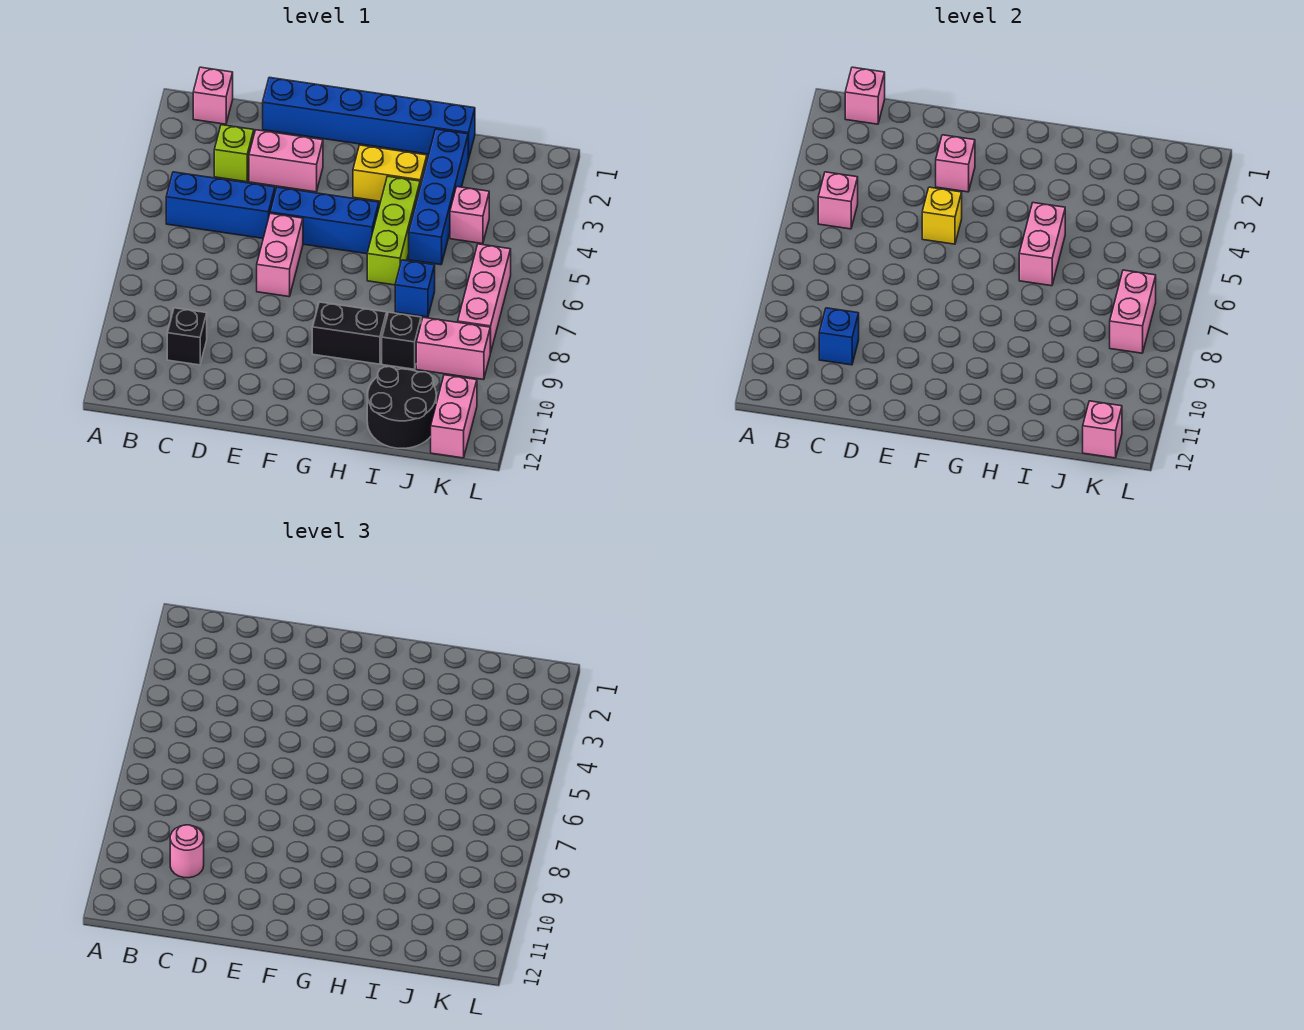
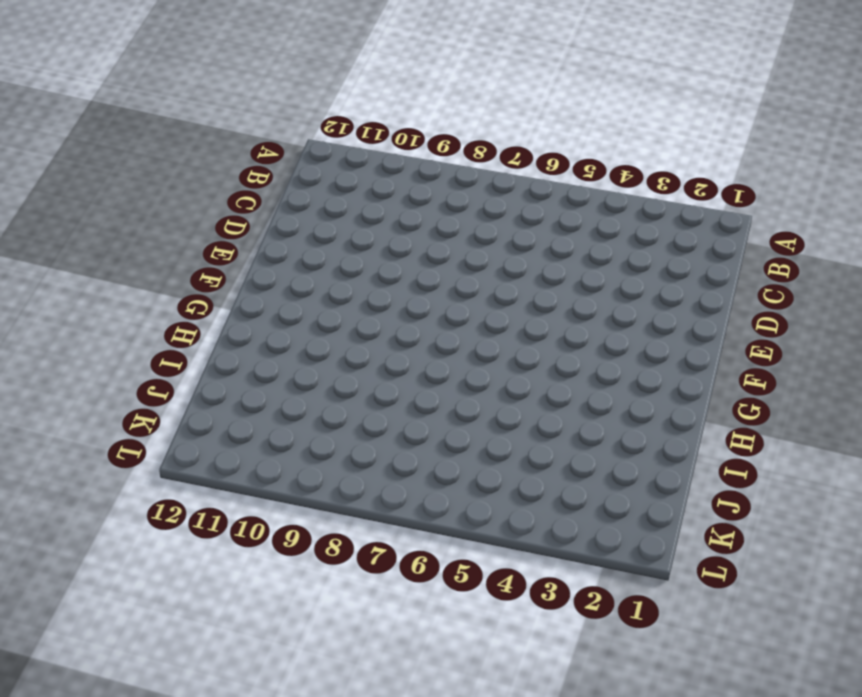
none -> pink brick B1 level 1
none -> blue brick B5:D5 level 1
none -> lime brick C3 level 1

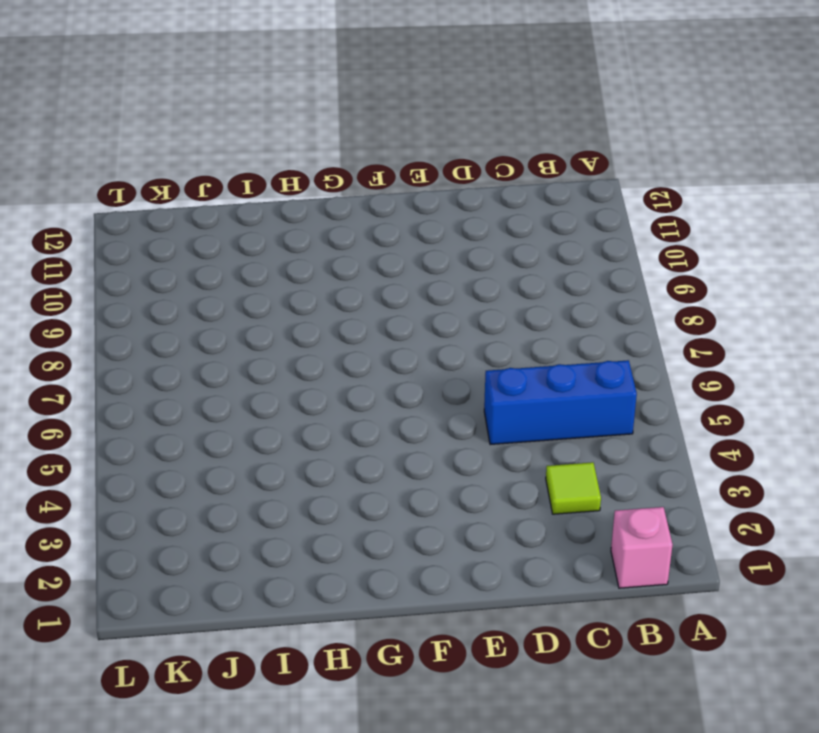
lime tile C3 level 1 -> lime brick C3 level 1
none -> black brick C10 level 1
none -> blue brick D1:I1 level 1
none -> pink brick D3:E3 level 1

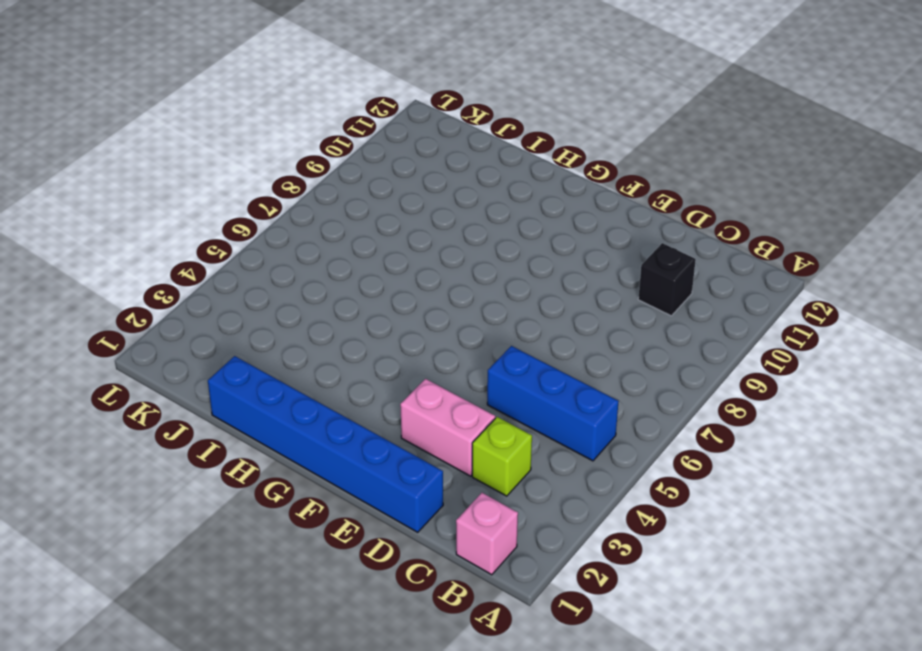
none -> blue brick E5:G5 level 1
none -> pink brick E6:E7 level 1
none -> yellow brick G3:H3 level 1

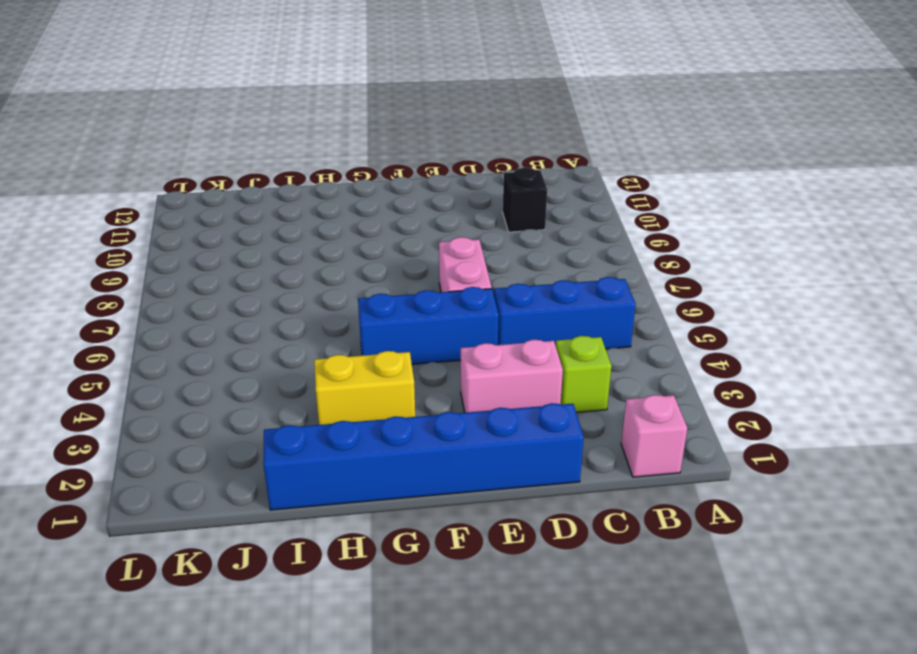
none -> black brick G9:H9 level 1
none -> lime brick H4:H6 level 1
none -> blue brick I2:I5 level 1

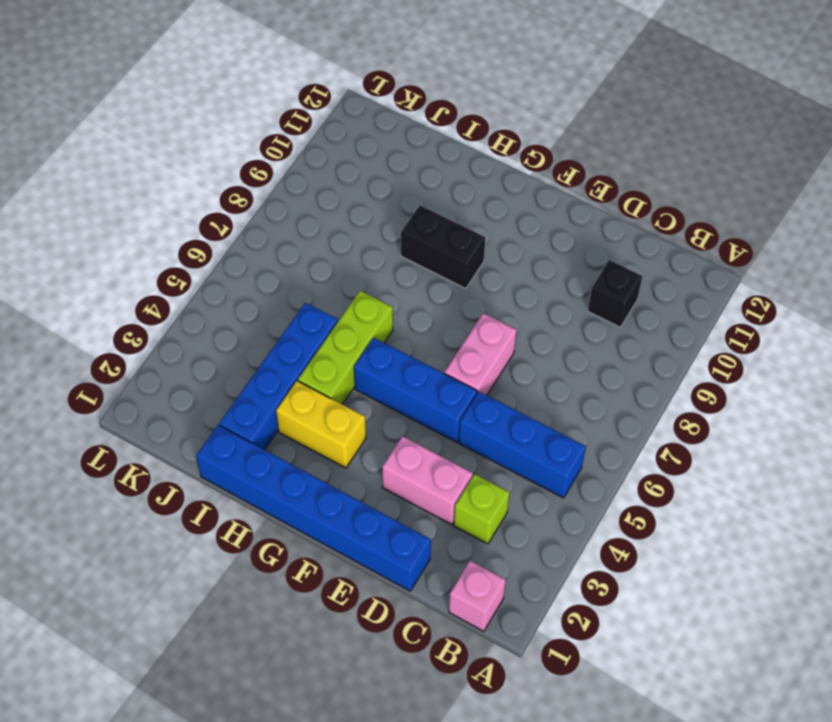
none -> blue brick I7 level 1
none -> black brick I9 level 1
none -> black round brick I11:J12 level 1

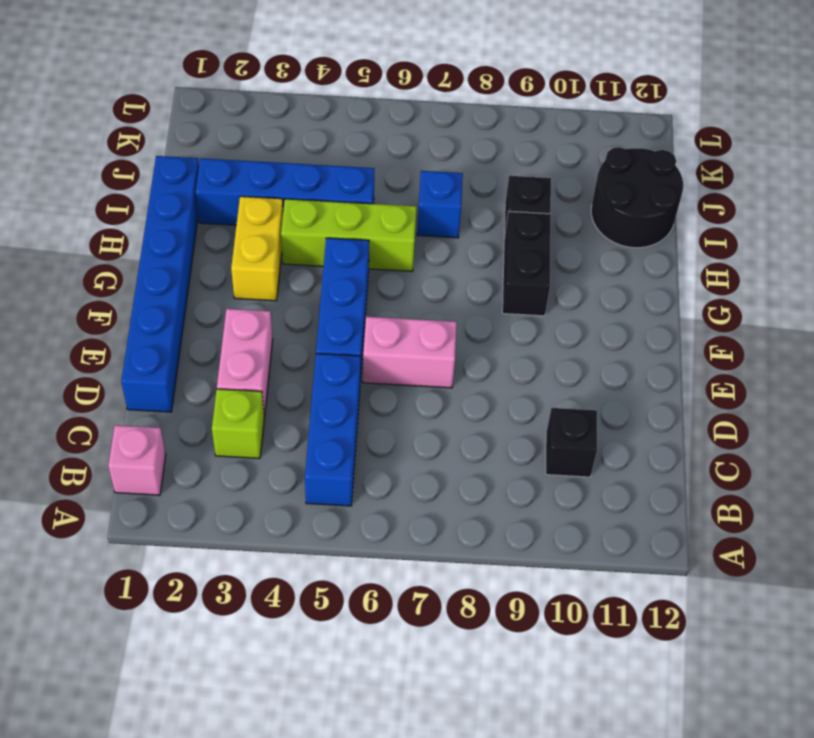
none -> pink brick J4 level 1
none -> pink brick J9:K9 level 1
none -> pink brick K6:K8 level 1

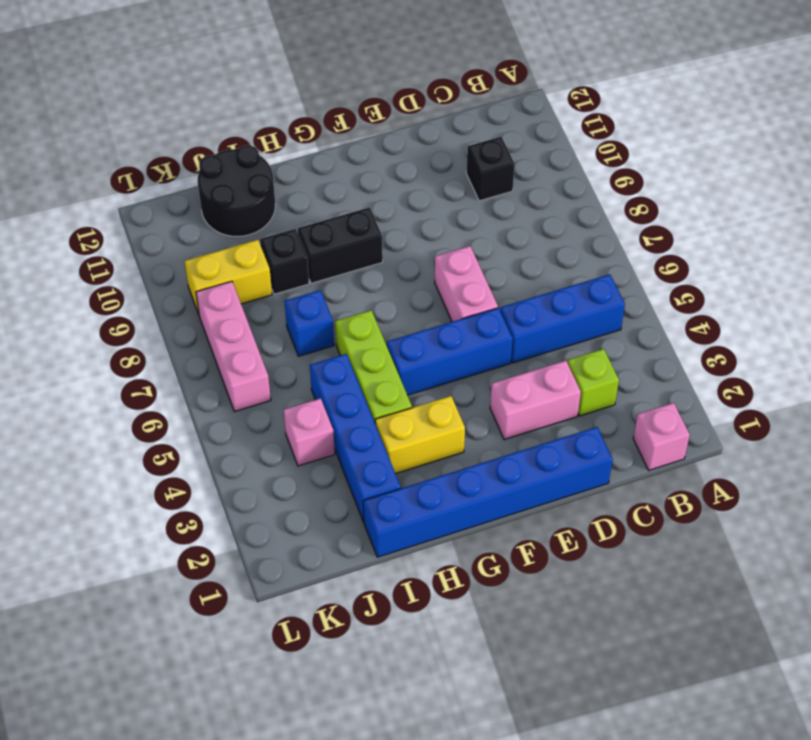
yellow brick J9:K9 level 1 -> pink brick J9:K9 level 1
none -> pink brick K11:K12 level 1
none -> pink brick B1 level 2
none -> pink brick B5 level 2

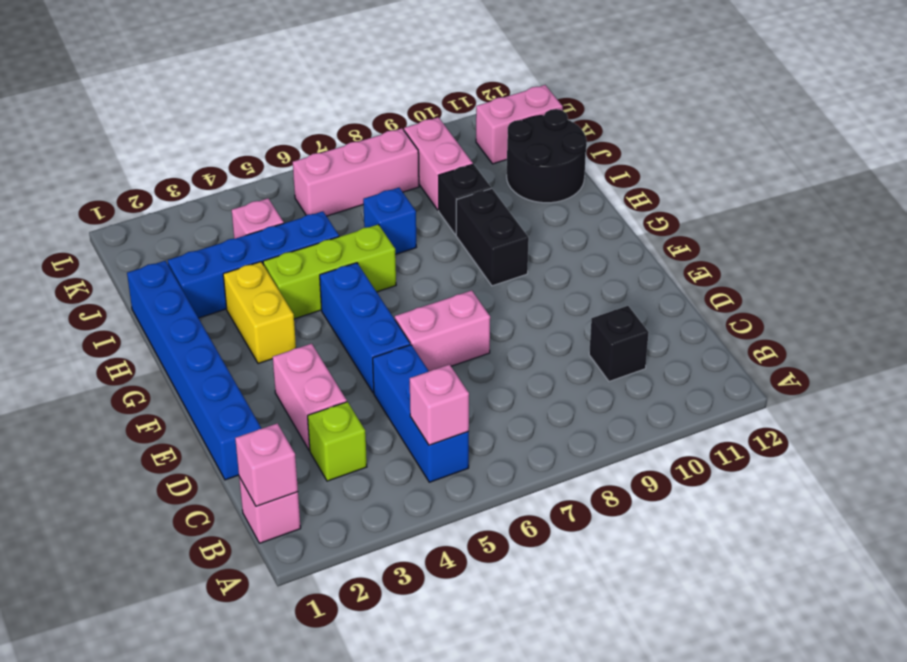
none -> blue brick C10 level 2
none -> pink brick E3 level 2
none -> yellow brick E5 level 2

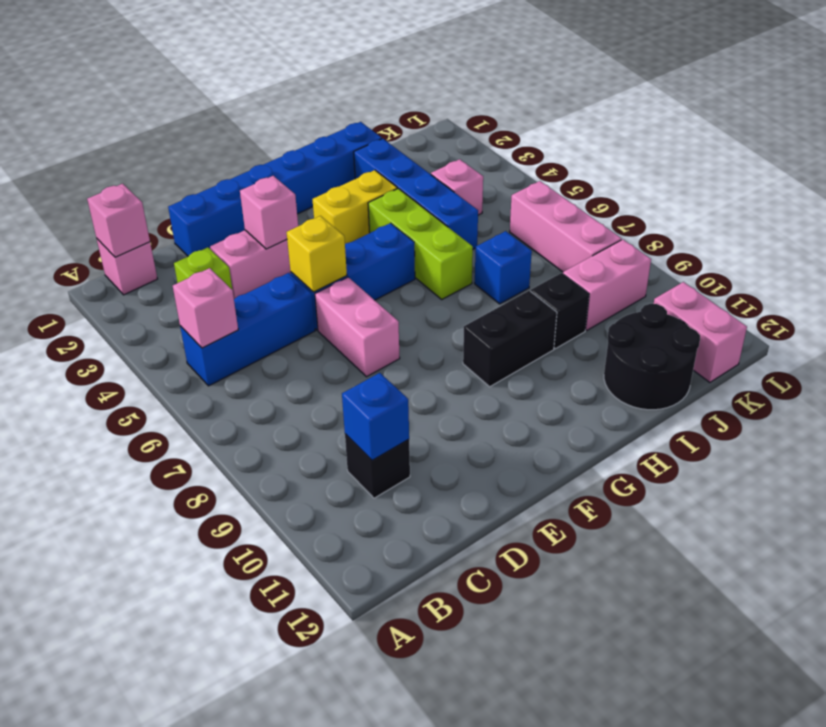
none -> pink brick H5:H6 level 2
none -> pink brick K7:K8 level 2
none -> pink brick K12 level 2

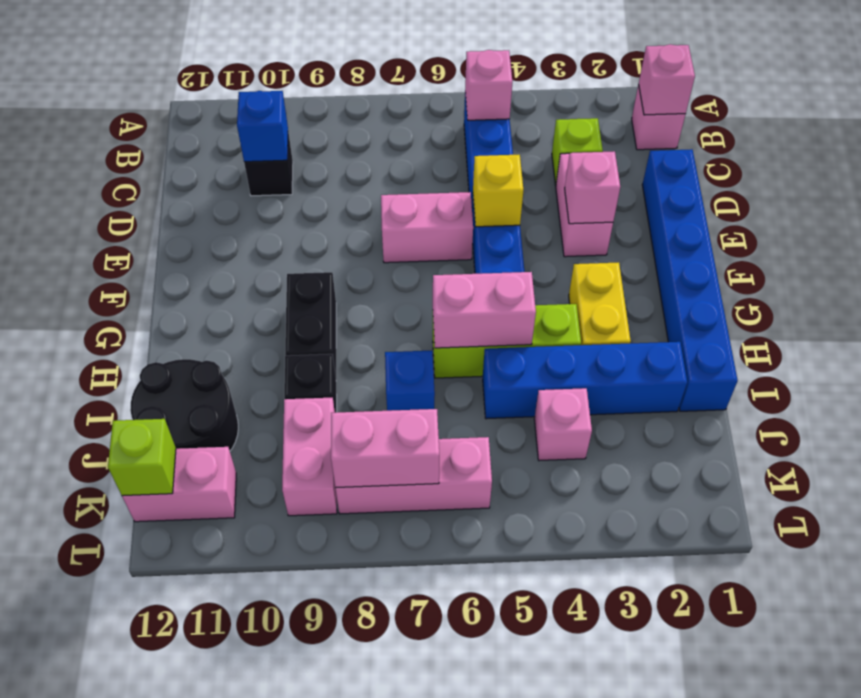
lime brick K12 level 2 -> pink brick K12 level 2
none -> pink round brick C10 level 3

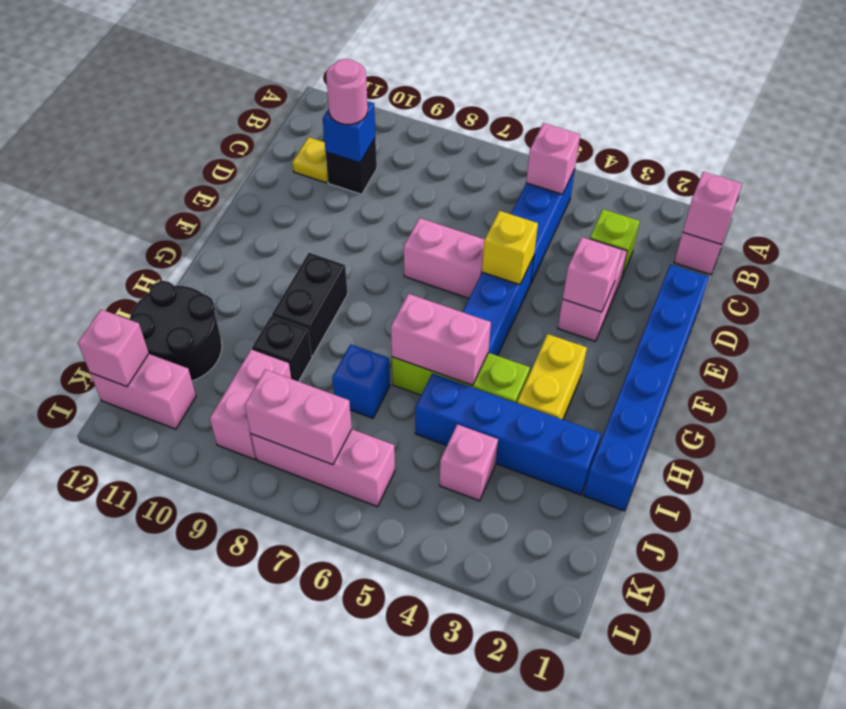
yellow plate C11 level 1 -> none

